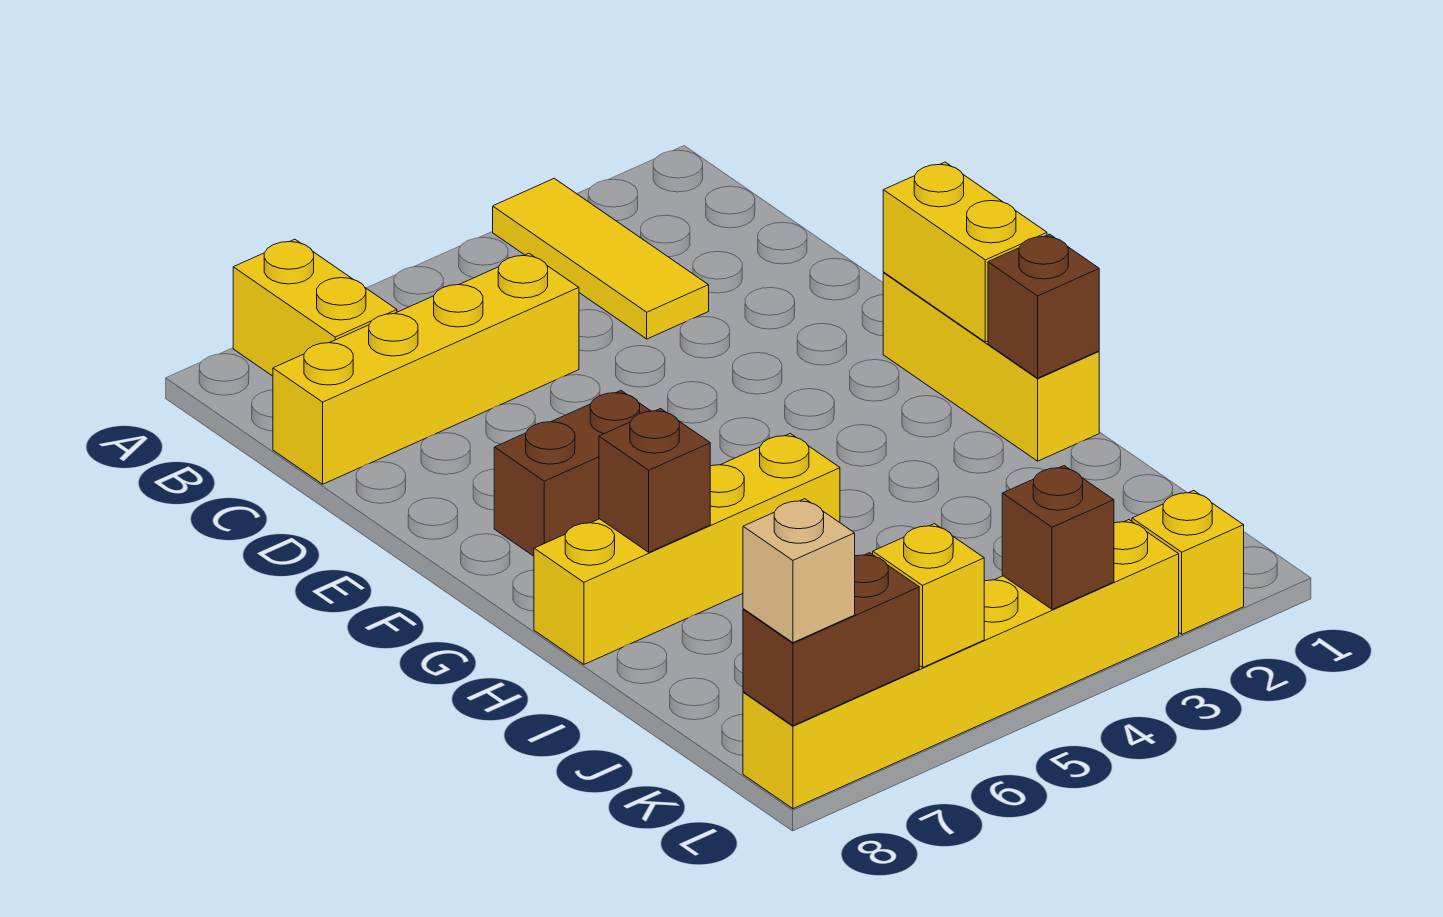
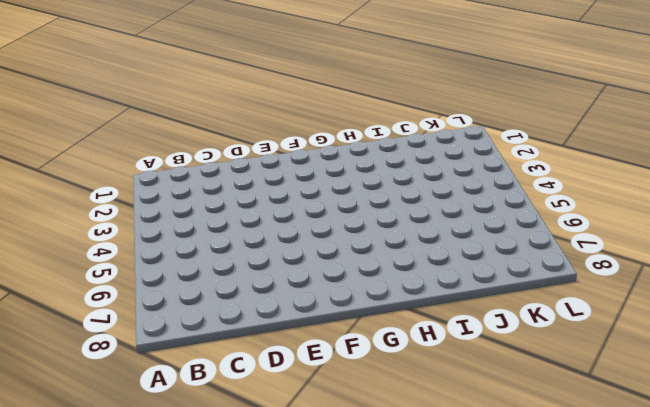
none -> yellow tile A3:C3 level 1
none -> yellow brick A7:B7 level 1
none -> yellow brick C5:C8 level 1

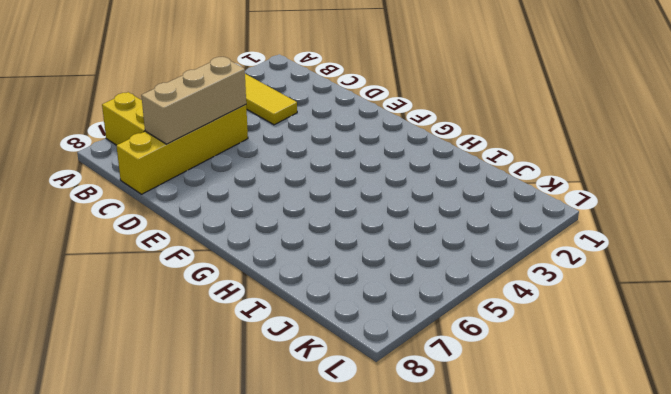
tan brick C5:C7 level 2 -> none
none -> yellow brick F1:H1 level 1
none -> brown brick F6:F7 level 1
none -> yellow brick H5:H8 level 1

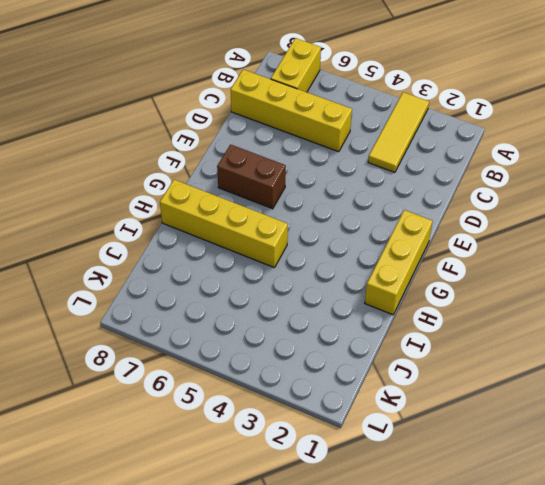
none -> yellow brick L2 level 1
none -> yellow brick L3:L8 level 1
none -> yellow brick F1:G1 level 2

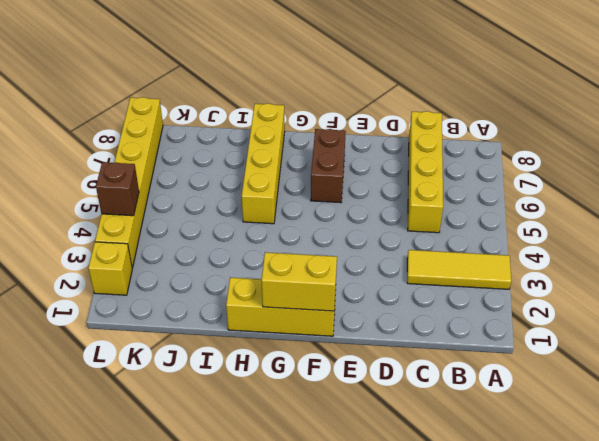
none -> yellow brick A7:B7 level 1
none -> brown brick H1 level 2
none -> brown brick H7 level 2

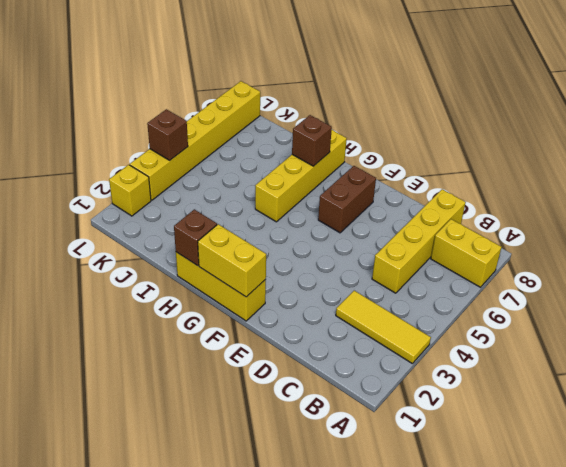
none -> yellow brick L6 level 2
none -> brown brick L7:L8 level 2
none -> tan brick L8 level 3

